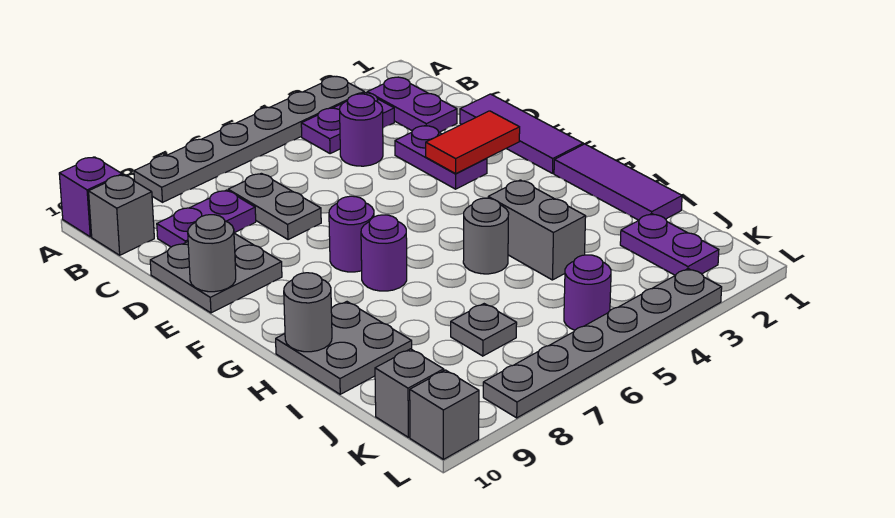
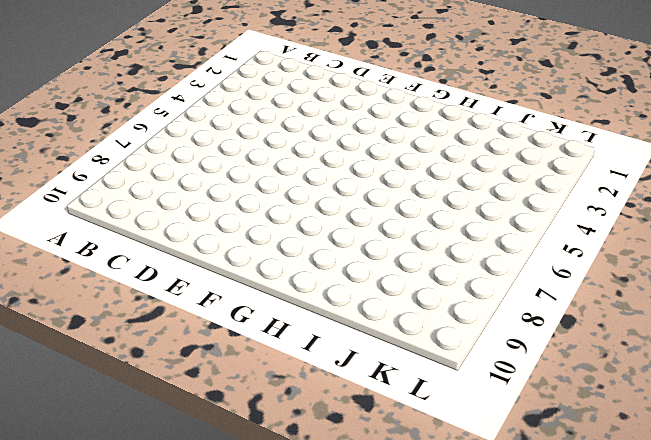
none -> grey plate A3:A8 level 1
none -> purple brick A10 level 1
none -> purple plate B2:C2 level 1

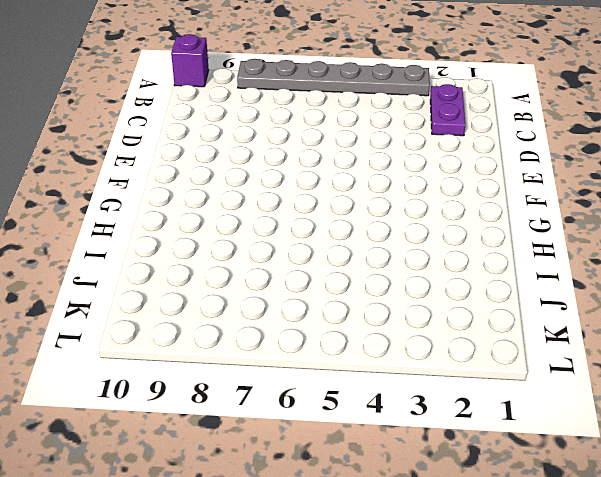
none -> purple plate B3:B4 level 1
none -> grey brick B10 level 1
none -> purple round brick C4 level 1

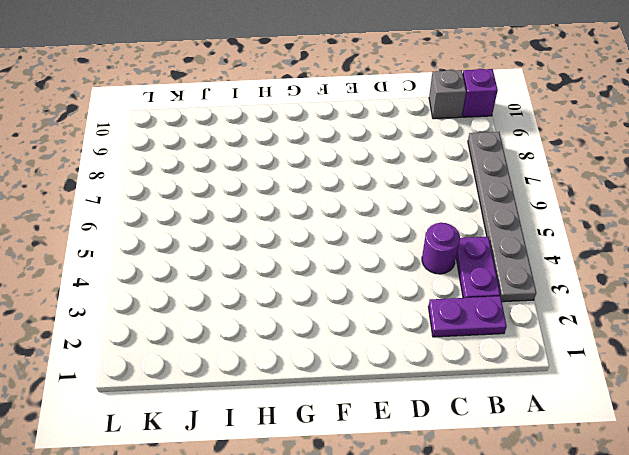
none -> grey plate C7:D7 level 1
none -> purple plate C8:C9 level 1
none -> purple tile D1:F1 level 1

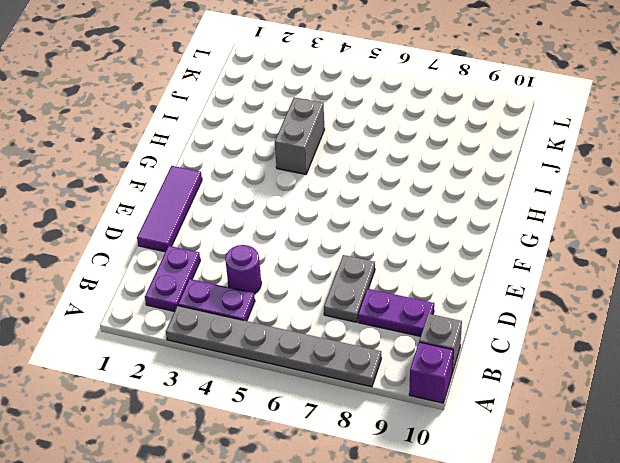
none -> purple plate D3:E3 level 1
none -> grey plate D9:E10 level 1
none -> purple round brick F7 level 1

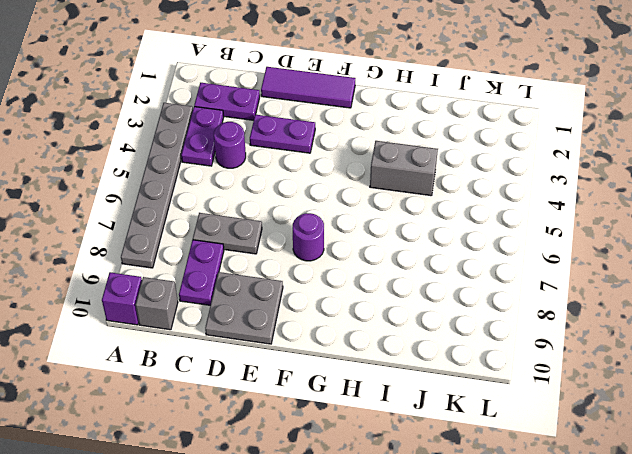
none -> purple tile G1:I1 level 1
none -> purple round brick G7 level 1
none -> grey round brick H5 level 1

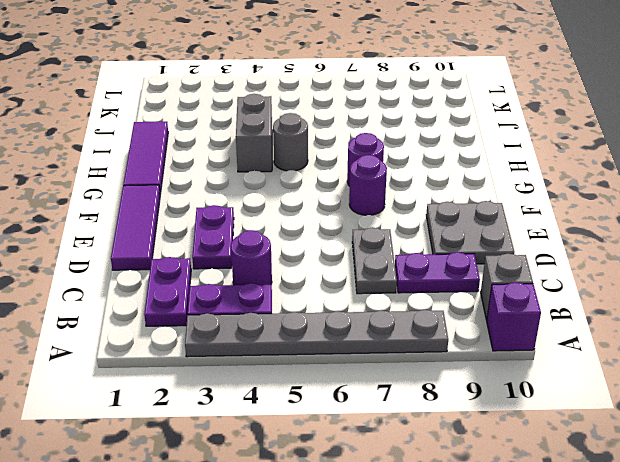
none -> grey plate H9:I10 level 1
none -> purple plate J2:K2 level 1
none -> grey plate J7 level 1

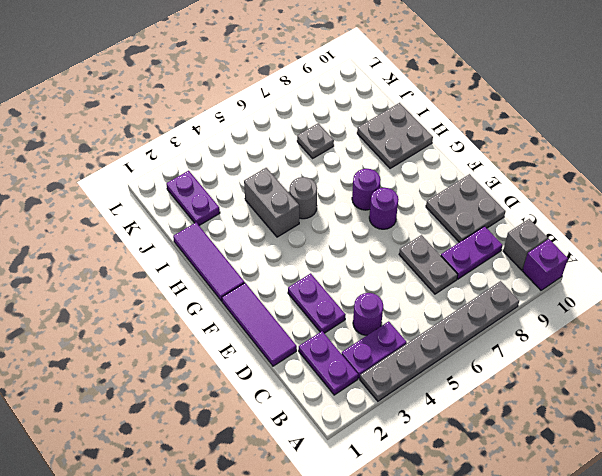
none -> purple round brick K5 level 1
none -> grey brick K10 level 1
none -> grey plate L3:L8 level 1

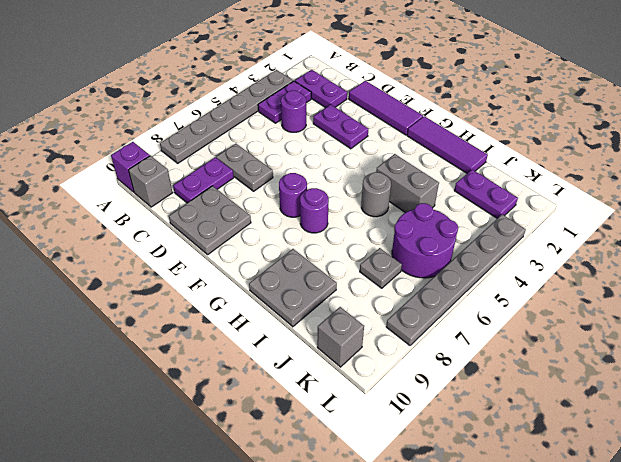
purple round brick J5:K6 level 1 -> purple round brick K5 level 1
none -> grey brick L10 level 1
none -> red tile E2:E3 level 2
none -> grey round brick E10 level 2

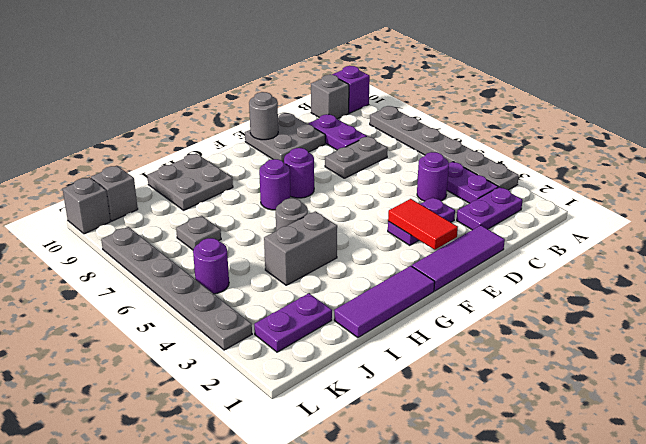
none -> grey round brick H10 level 2

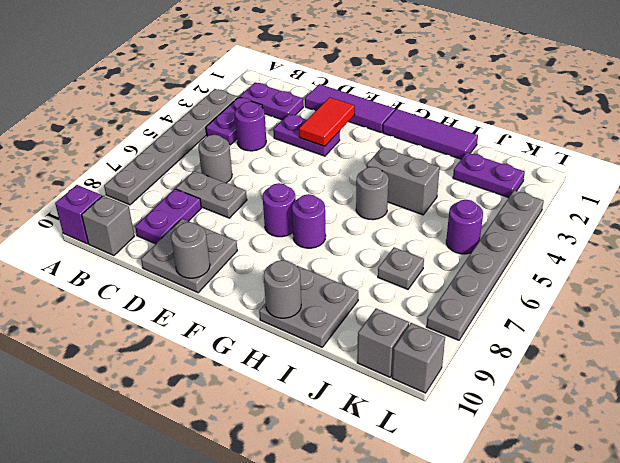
grey round brick C6 level 1 -> none

